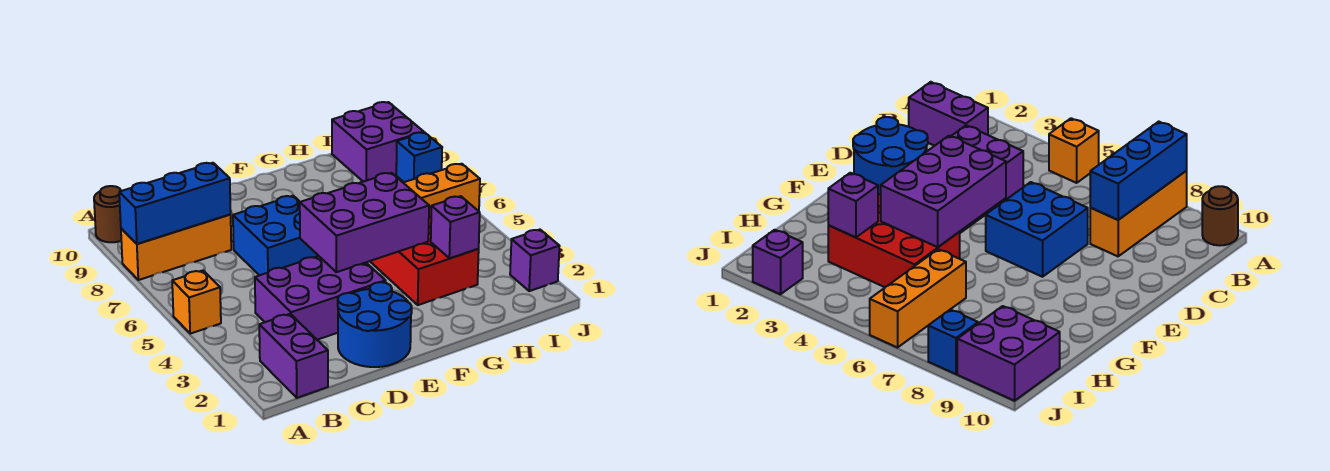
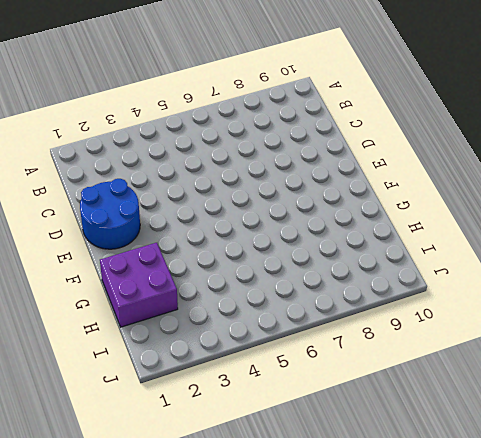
purple brick G1:H2 level 1 -> purple brick I9:J10 level 1
none -> orange brick A5 level 1
none -> orange brick A8:C8 level 1
none -> brown round brick A10 level 1

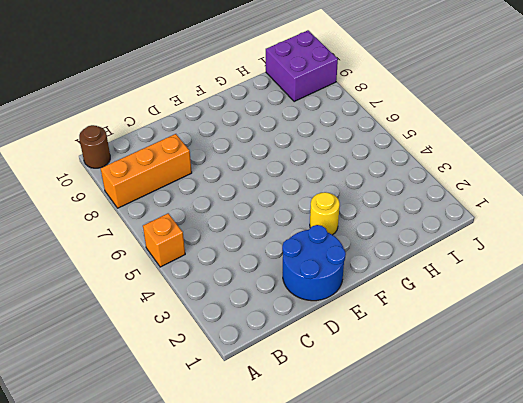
yellow round brick F3 level 1 -> none
none -> purple brick B1:B2 level 1
none -> purple brick C3:E4 level 1
none -> blue brick D6:E7 level 1

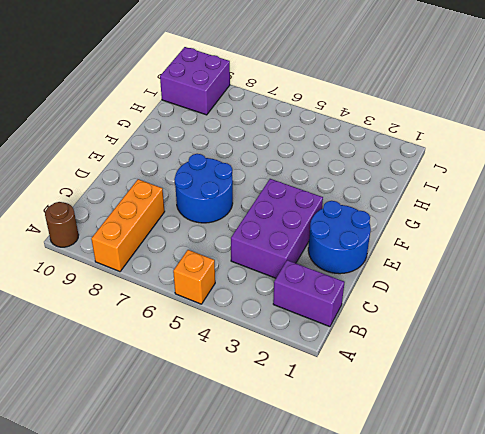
blue round brick D6:E7 level 1 -> blue brick D6:E7 level 1
none -> red brick G3:H5 level 1
none -> orange brick H6:J6 level 1
none -> purple brick J2 level 1

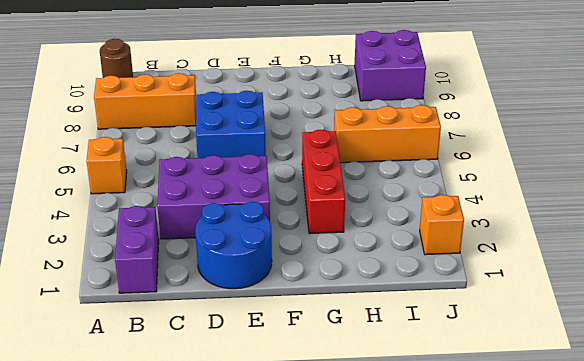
red brick G3:G5 level 1 -> red brick G3:H5 level 1
orange brick J2 level 1 -> purple brick J2 level 1
none -> blue brick J8 level 1
none -> blue brick A8:C8 level 2
none -> purple brick E4:G5 level 2

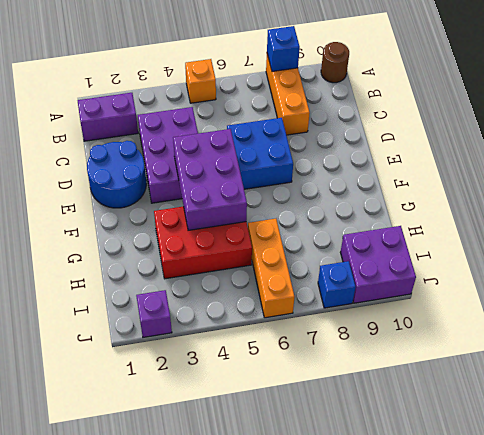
blue brick A8 level 2 -> blue brick A8:C8 level 2
none -> purple brick H3 level 2

